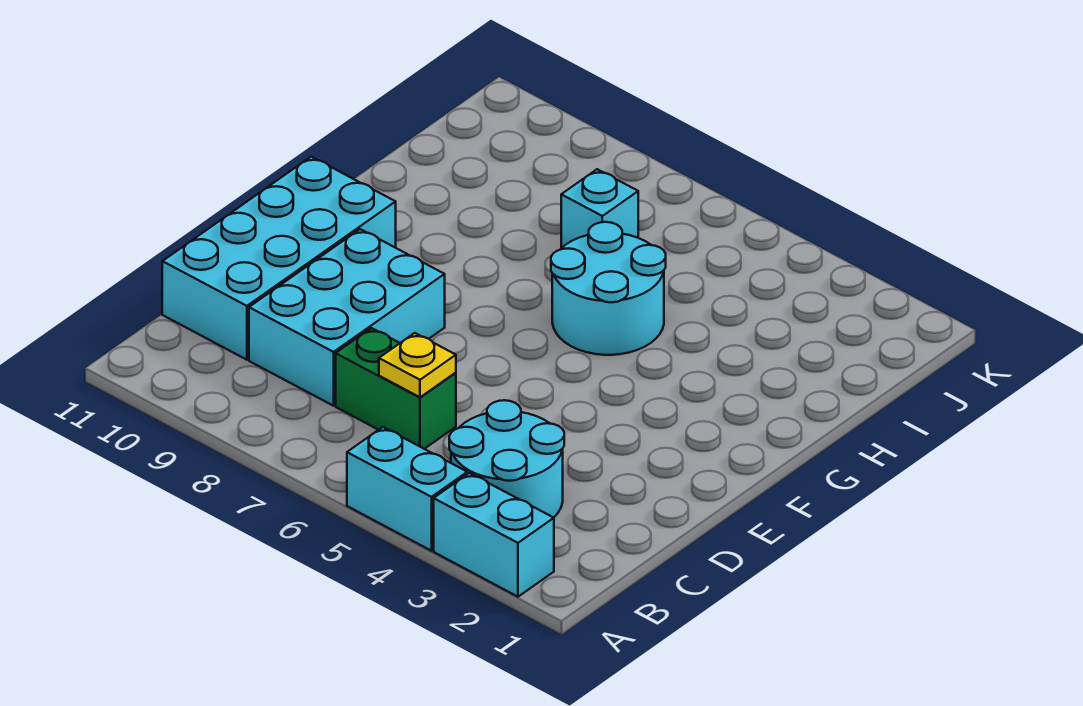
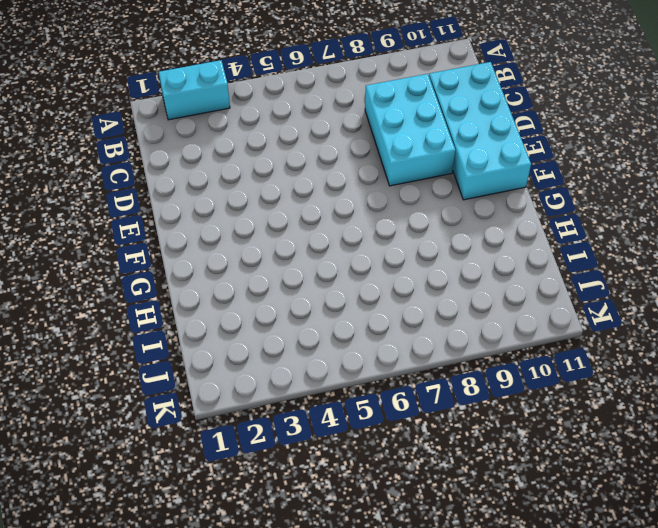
none -> cyan brick A4:A5 level 1
none -> cyan round brick B3:C4 level 1

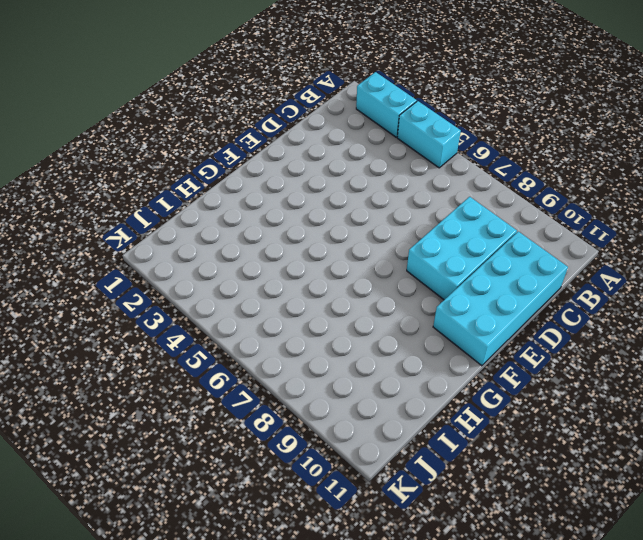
none -> cyan round brick B3:C4 level 1
none -> green brick C6:C7 level 1

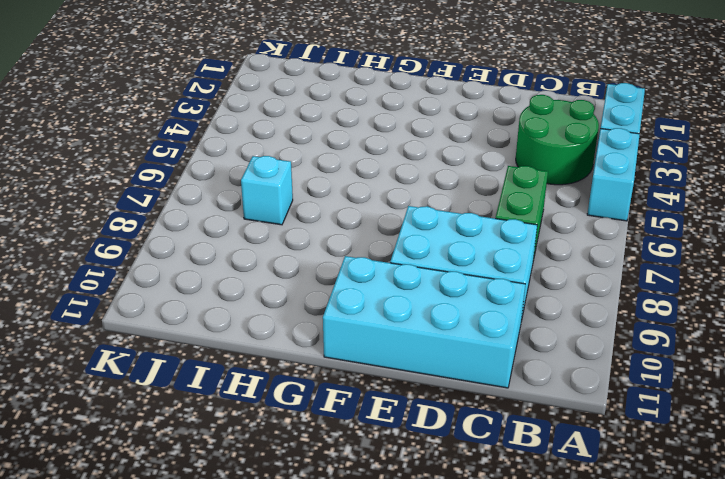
green round brick B3:C4 level 1 -> cyan round brick B3:C4 level 1
none -> cyan round brick G5:H6 level 1
none -> yellow plate C6 level 2

